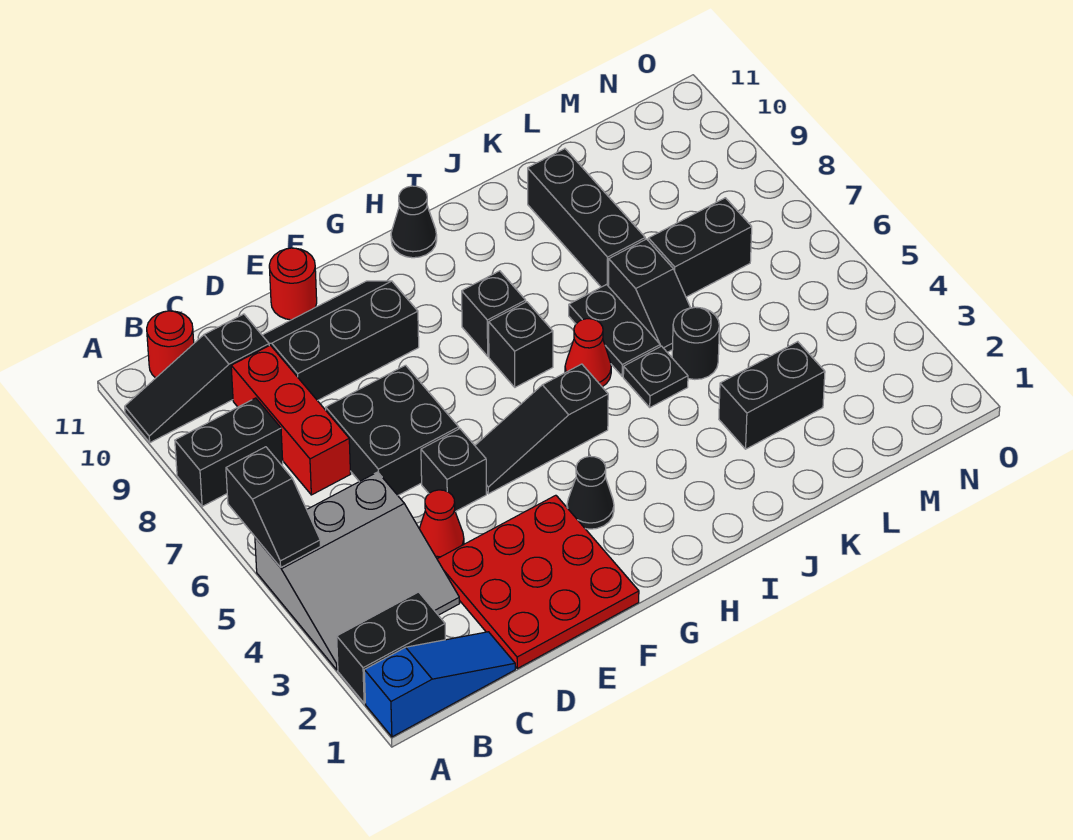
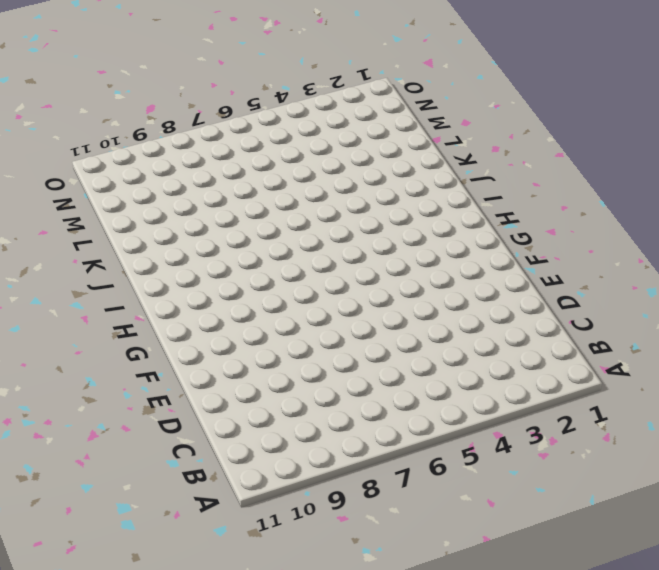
none -> blue slope A1:C1 level 1 top A
none -> black brick A2:B2 level 1
none -> grey slope A3:C5 level 1 top 5

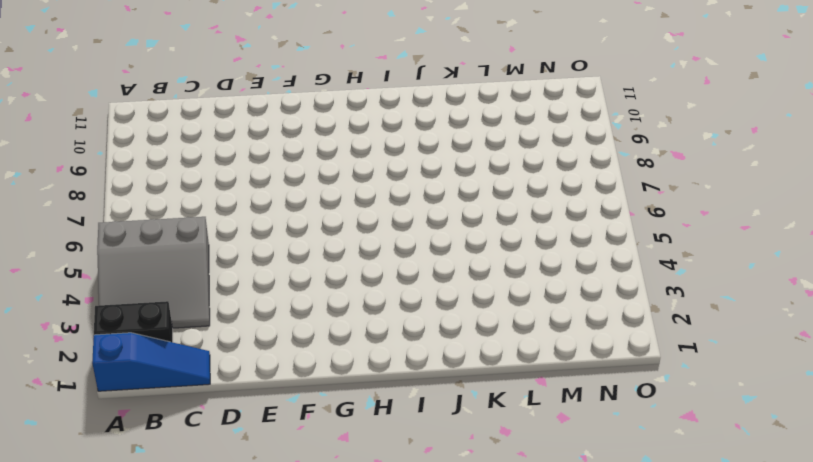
none -> black brick A8:B8 level 1
none -> black slope A10:C10 level 1 top C
none -> red round brick B11 level 1

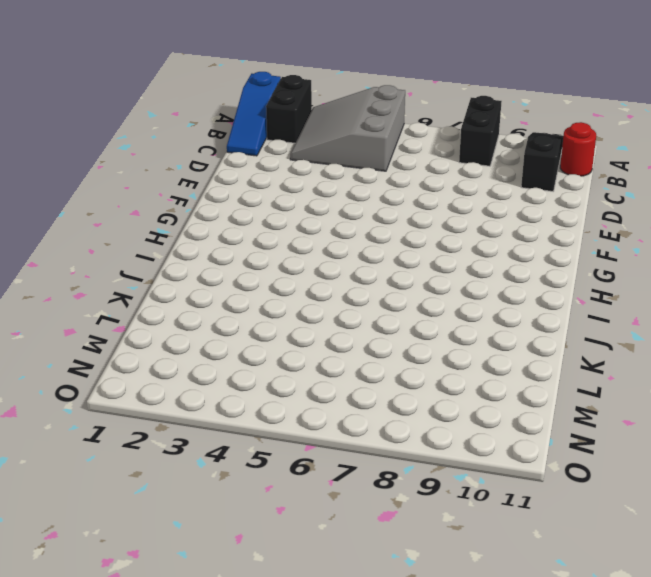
none -> red brick C7:C9 level 1
none -> red plate D1:F3 level 1
none -> red cone D4 level 1

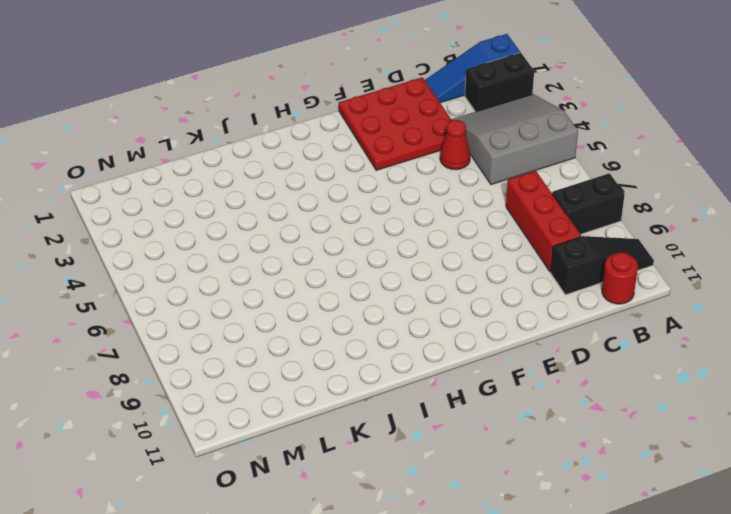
none -> black brick D6:E7 level 1
none -> black slope D9:F10 level 1 top 9
none -> black brick E5 level 1

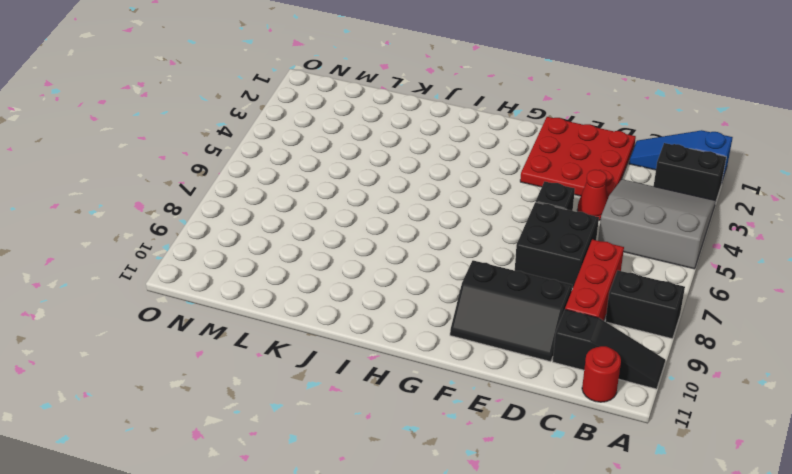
none -> red round brick E11 level 1
none -> black slope F5:H5 level 1 top H
none -> black cone G3 level 1

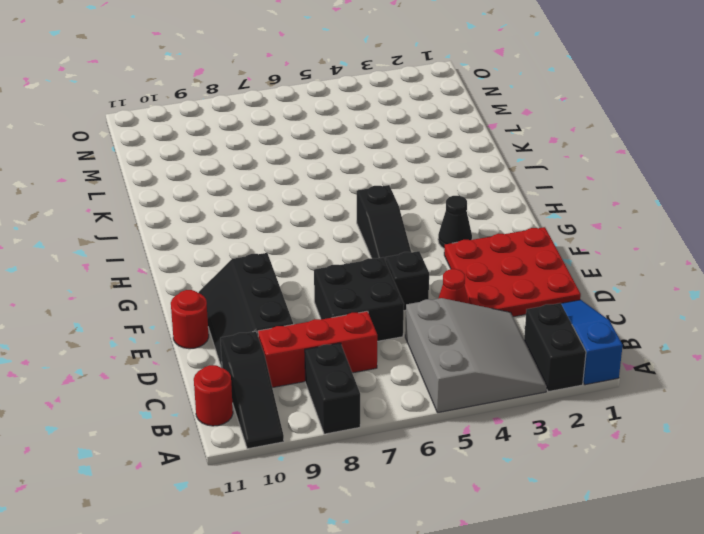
none -> black brick H7 level 1
none -> black brick H8 level 1
none -> black cone H11 level 1

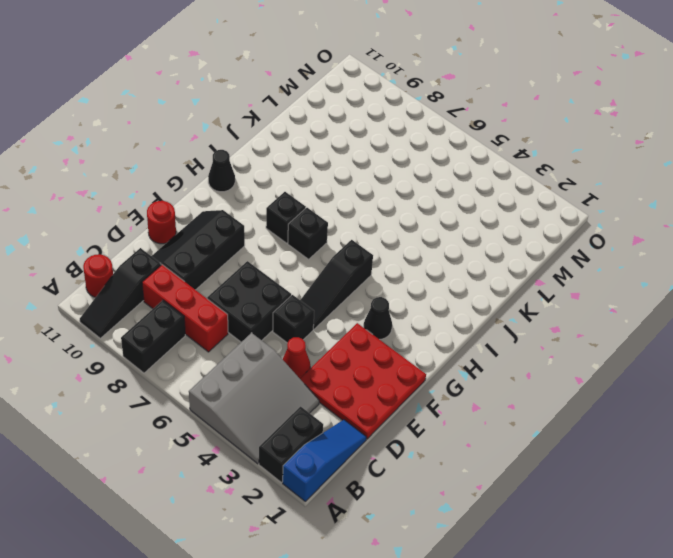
none -> red cone I6 level 1
none -> black plate J5 level 1
none -> black plate J6:J7 level 1

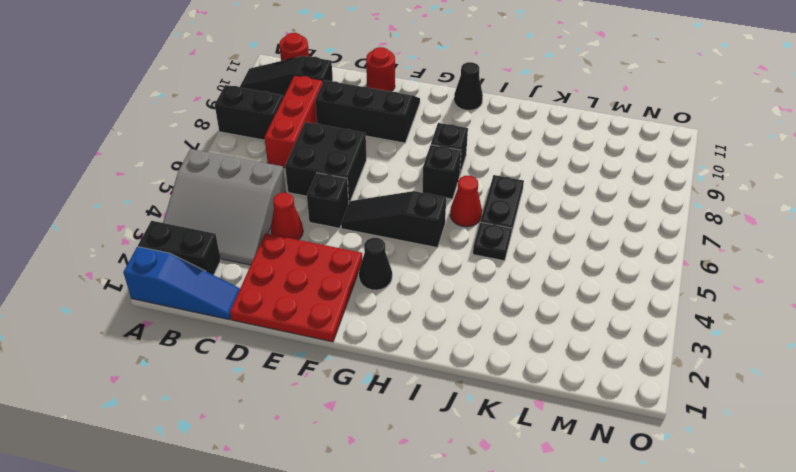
none -> black brick K3:L3 level 1
none -> black round brick K5 level 1
none -> black slope K6:K7 level 1 top 7

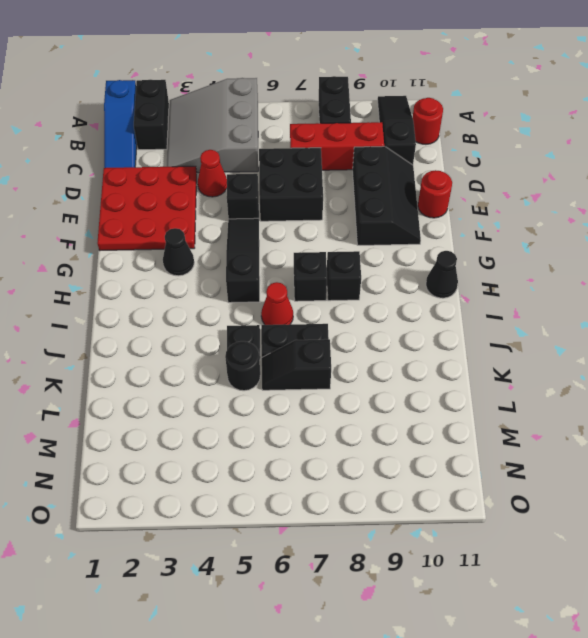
none -> black brick K3:L3 level 1
none -> black brick K8:K10 level 1
none -> black brick L7:M7 level 1

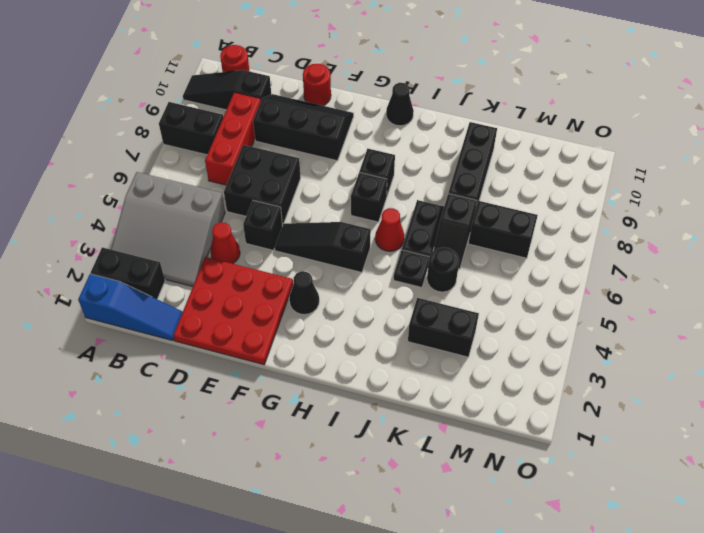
none -> black slope A5:A6 level 2 top 6

